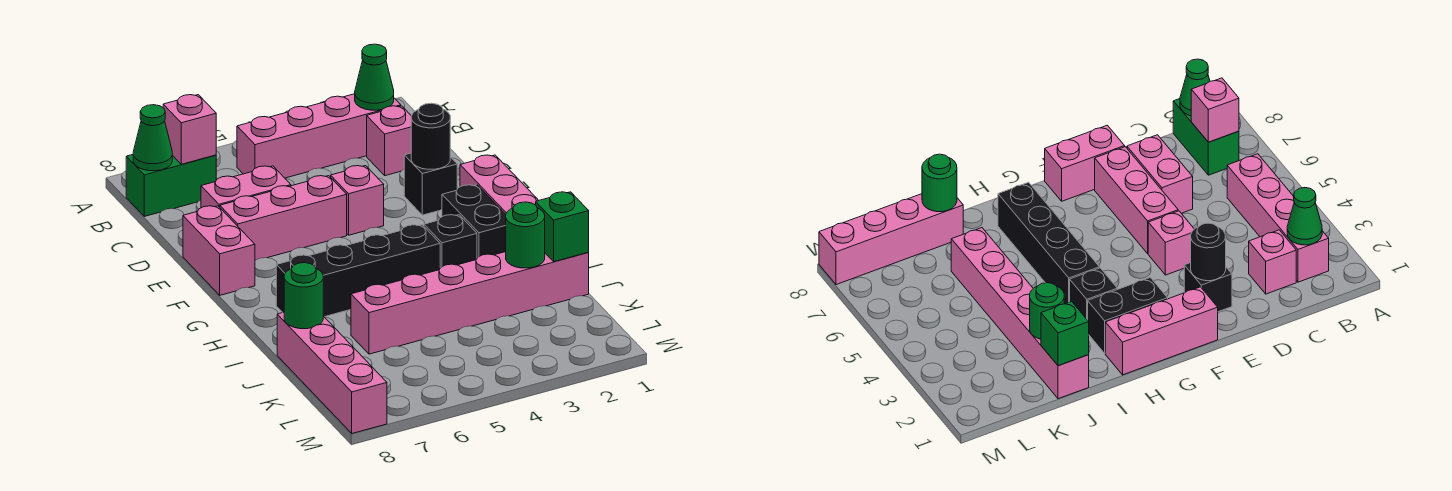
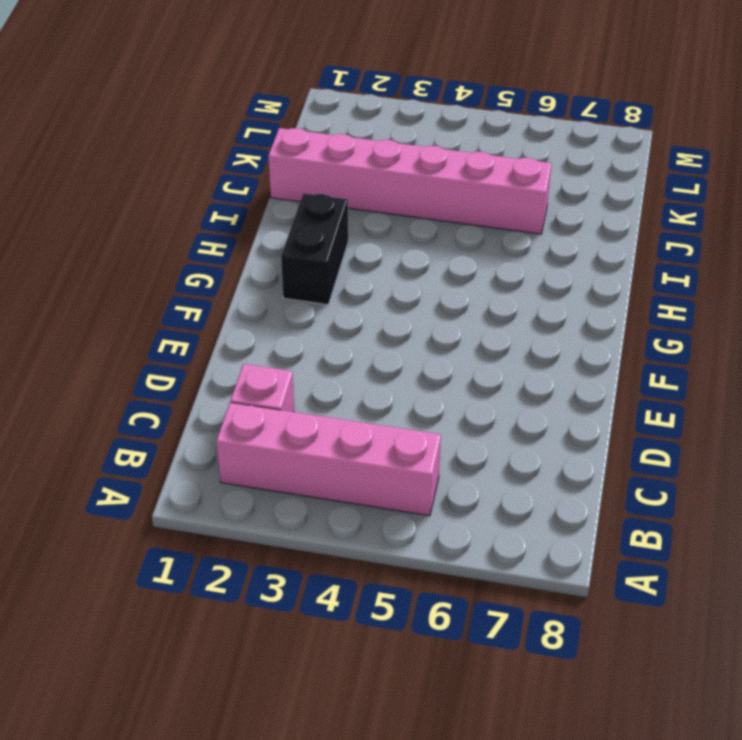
none -> green brick B7:B8 level 1
none -> pink brick D6:D7 level 1
none -> black brick E2 level 1

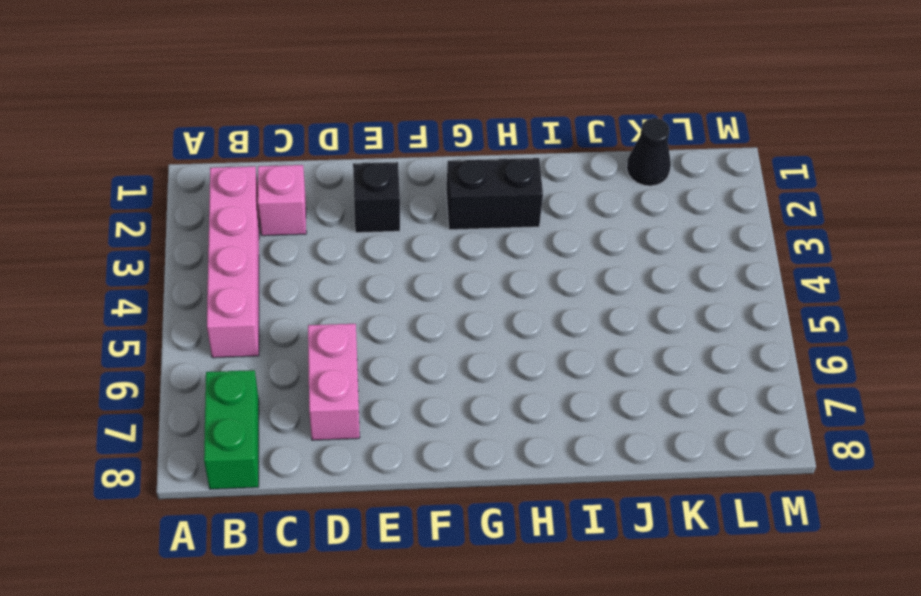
black cone K1 level 1 -> none
none -> pink brick E4 level 1
none -> pink brick E5:E7 level 1
none -> pink brick E8:F8 level 1

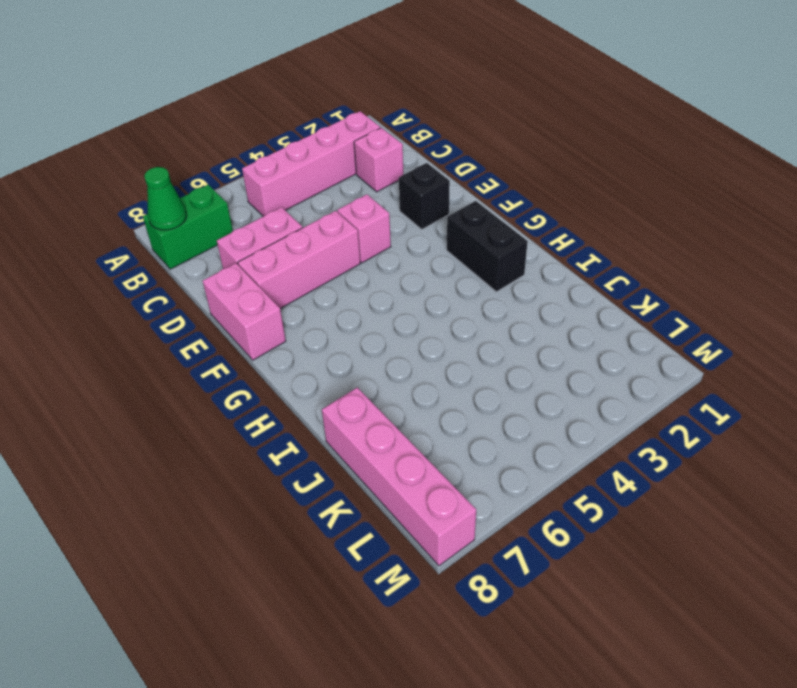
none -> pink brick F1:H1 level 1
none -> black brick H3 level 1
none -> black brick H4:H7 level 1

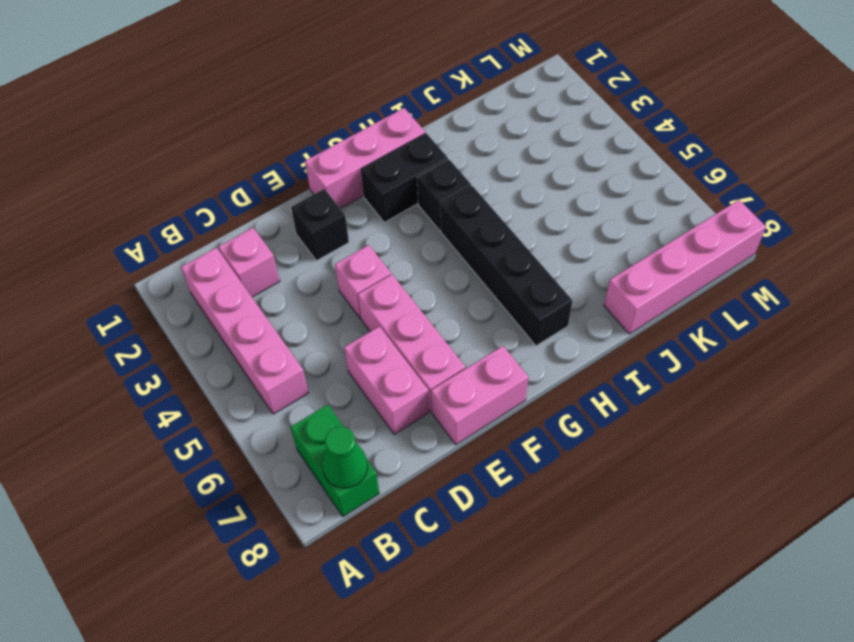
none -> pink brick J1:J6 level 1
none -> green cone B2 level 2
none -> pink brick B7 level 2

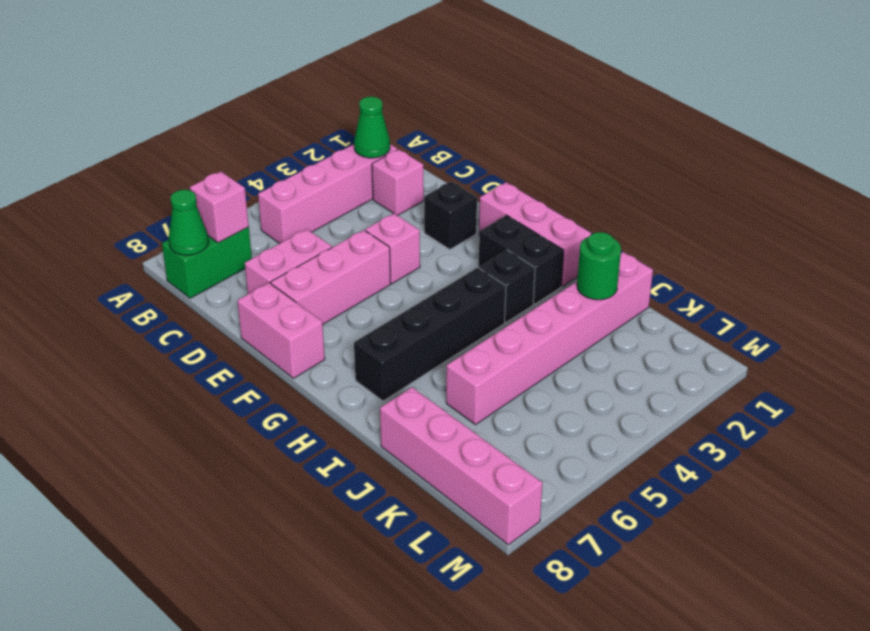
none -> black round brick E2 level 2
none -> green brick J1 level 2
none -> green round brick J8 level 2

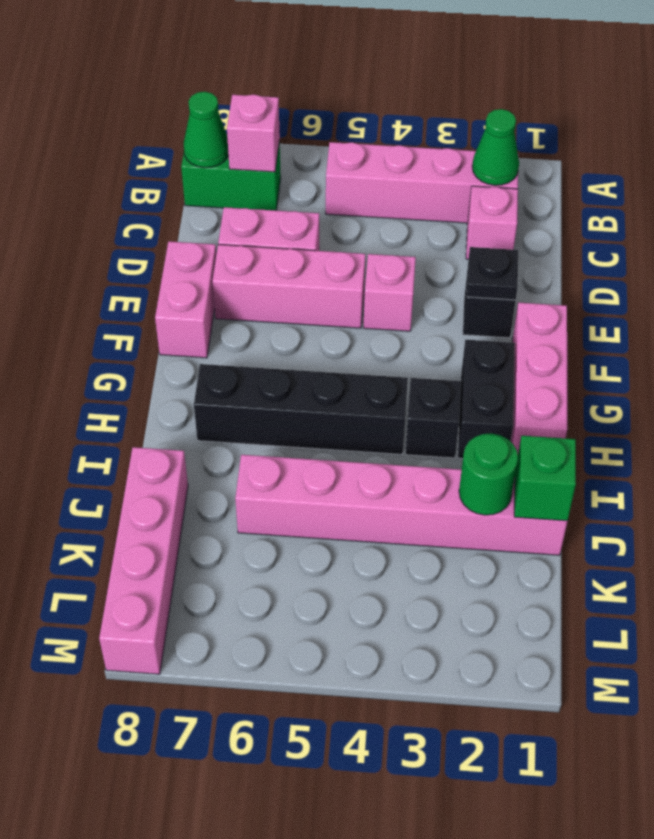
black plate E2 level 2 -> black round brick E2 level 2
none -> green round brick J8 level 2

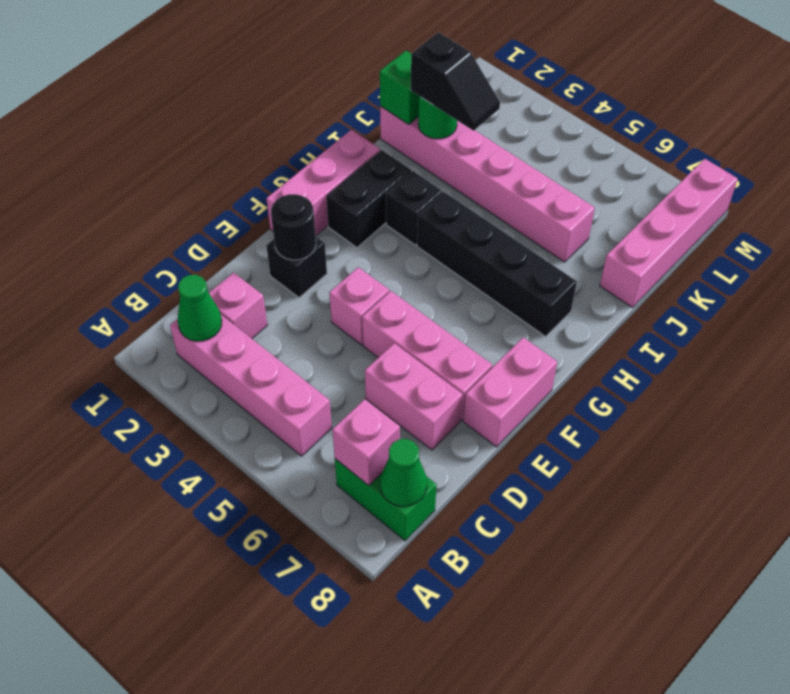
black slope J2:J3 level 3 top 2 -> none
none -> green round brick J8 level 2

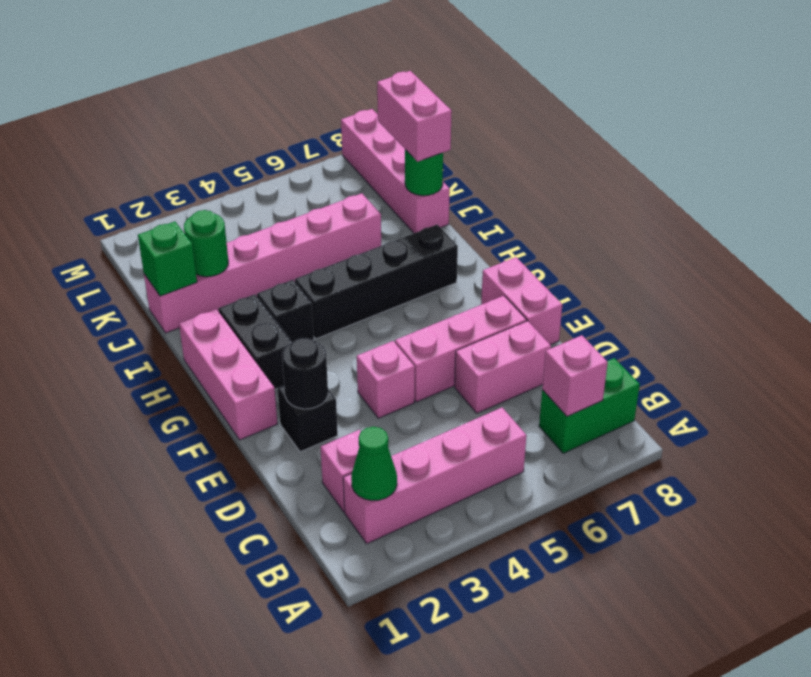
pink brick J8:K8 level 3 -> none
none -> green cone B8 level 2

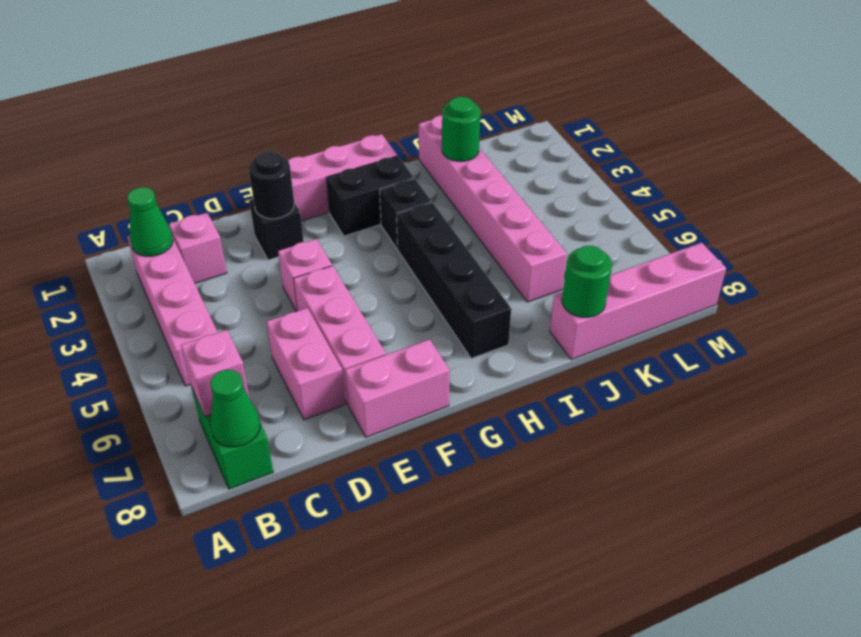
none -> green brick J1 level 2

